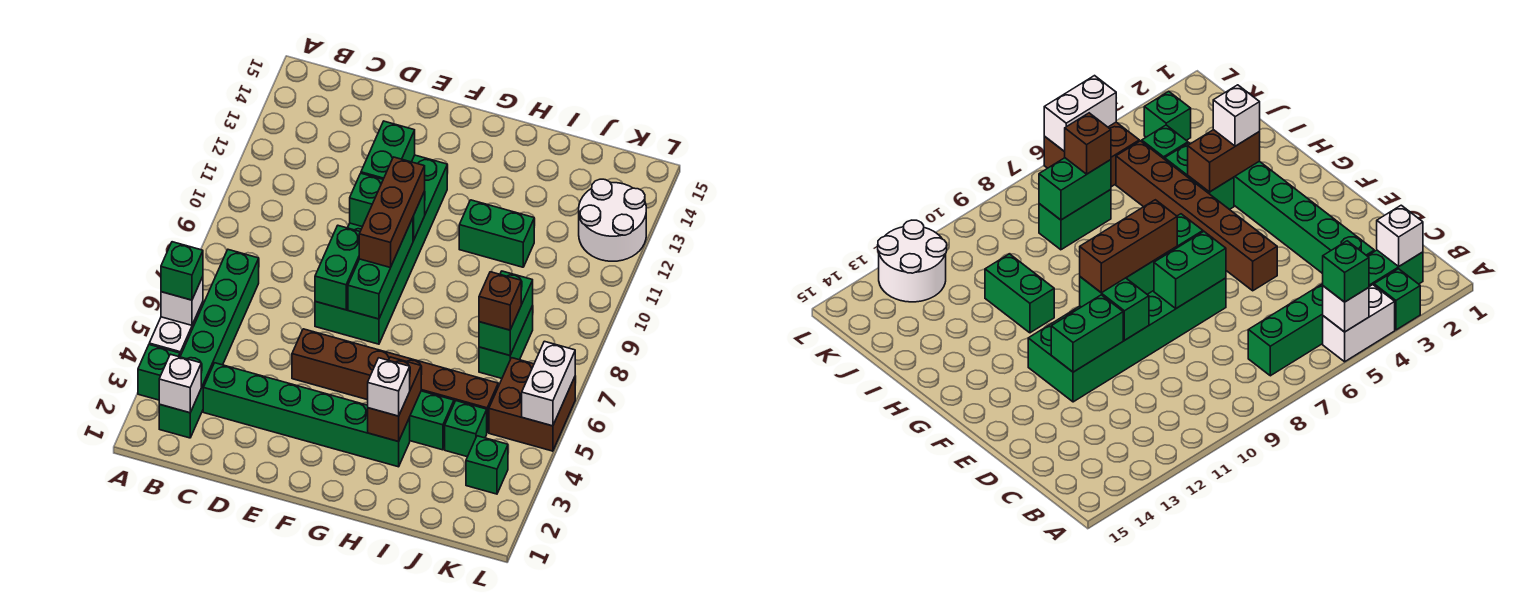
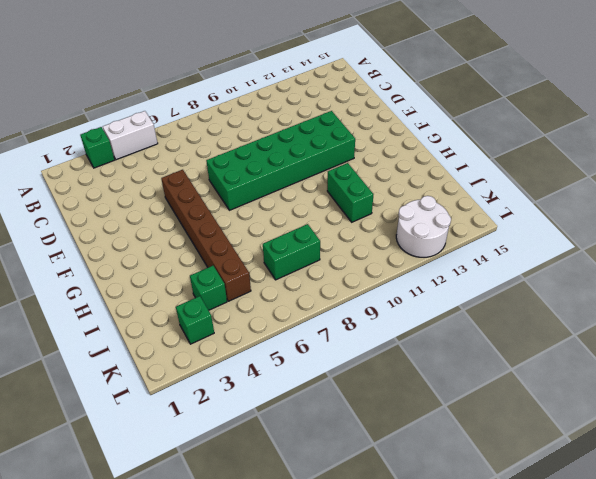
none -> green brick B2:B7 level 1
none -> green brick C3:H3 level 1
none -> green brick H4:I4 level 1

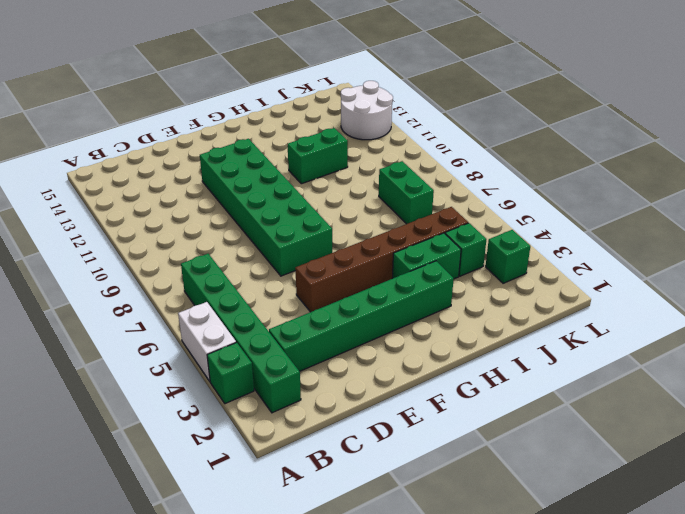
none -> brown brick K5:L6 level 1
none -> white brick A5 level 2
none -> white brick B2 level 2

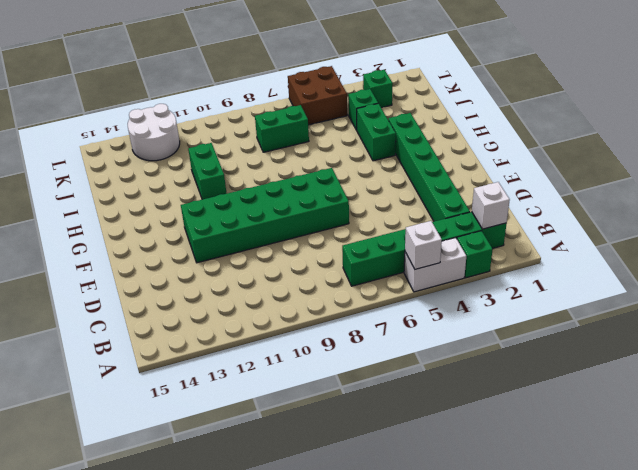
none -> brown brick E5:J5 level 1
none -> green brick E7:E8 level 2
none -> green brick E10:F10 level 2

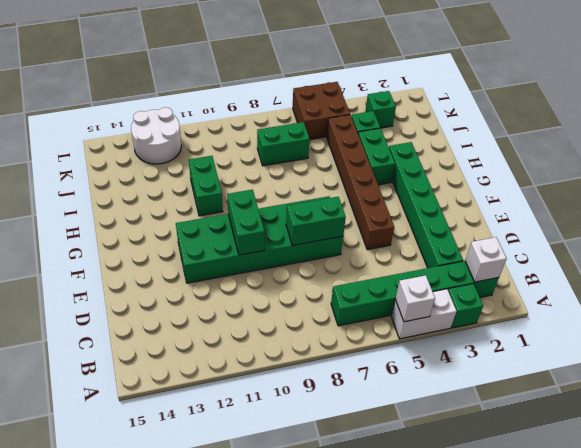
none -> green brick E11:E12 level 2
none -> green brick F7:F9 level 2
none -> brown brick H3:H4 level 2

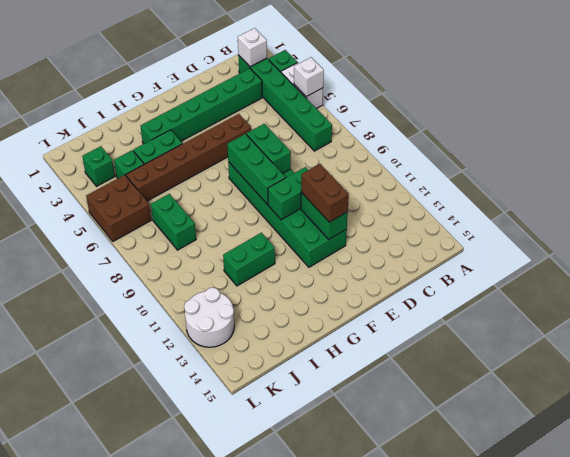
brown brick E11:E12 level 3 -> brown brick H3:H4 level 2
none -> green brick J7:J8 level 2
none -> white brick L5:L6 level 2
none -> green brick A5 level 3

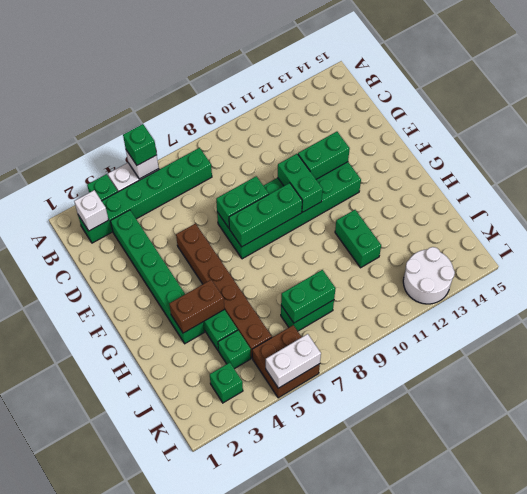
none -> brown brick F8:F10 level 3
none -> white brick H3 level 3
none -> brown brick J7 level 3

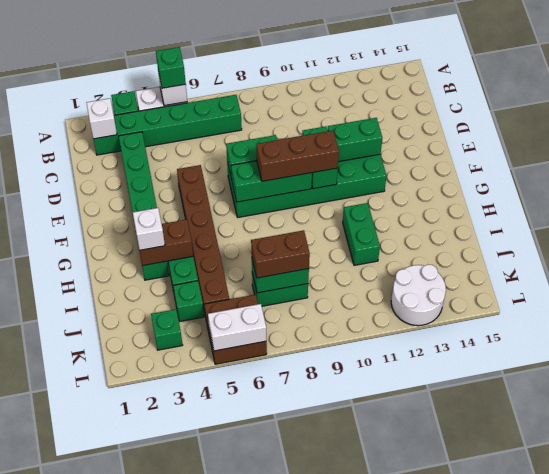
brown brick J7:J8 level 3 -> brown brick J7 level 3

